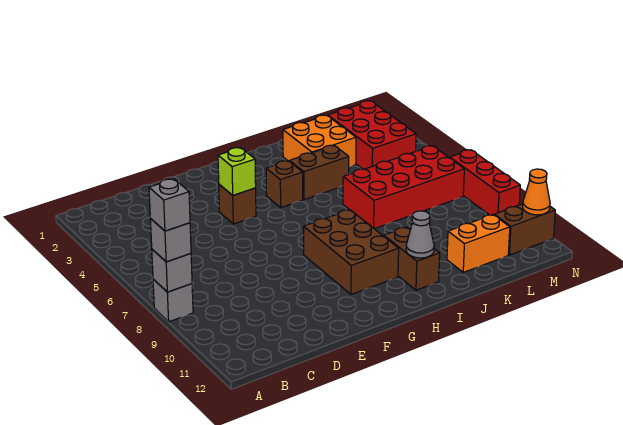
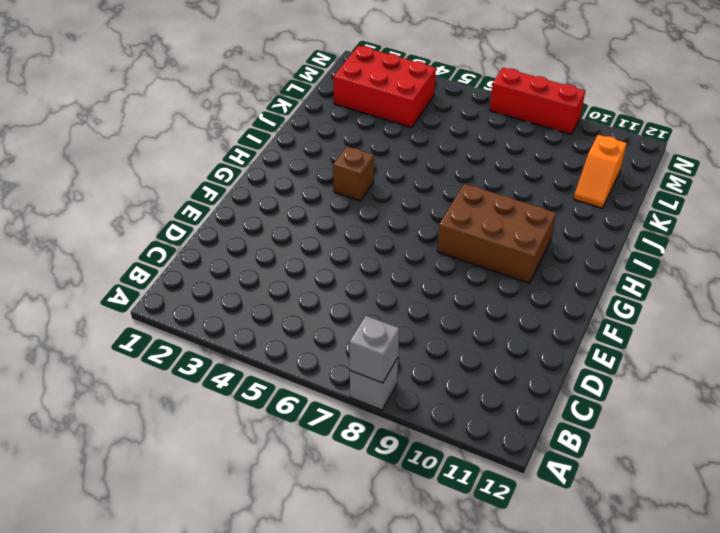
orange slope K11:L11 level 1 top L -> orange brick K11:L11 level 1
none -> brown brick F4 level 1
none -> brown brick I4:J4 level 1
none -> brown brick I10:I11 level 1

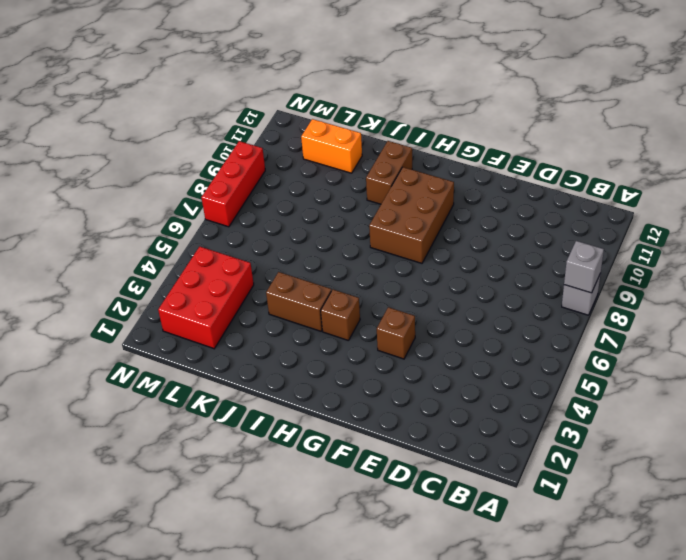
none -> orange brick J2:K3 level 1
none -> red brick J6:M7 level 1
none -> brown brick M11:N11 level 1

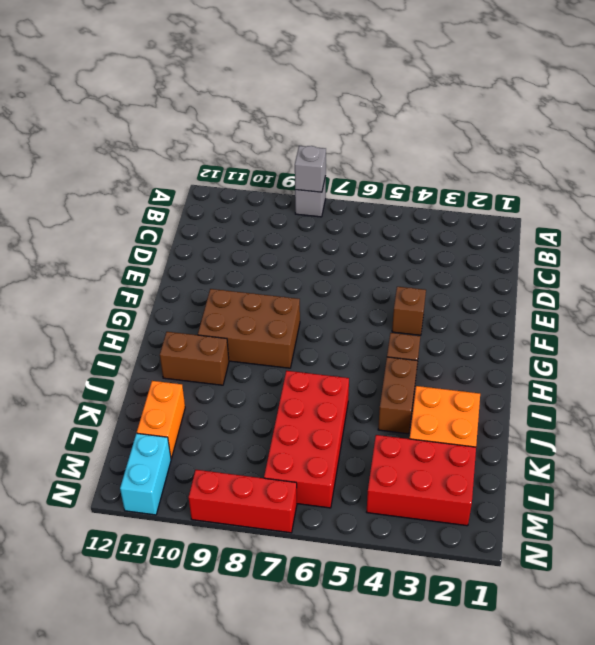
cyan brick M11:N11 level 1 -> brown brick M11:N11 level 1
none -> lime brick F4 level 2
none -> grey cone I11 level 2
none -> orange cone N11 level 2

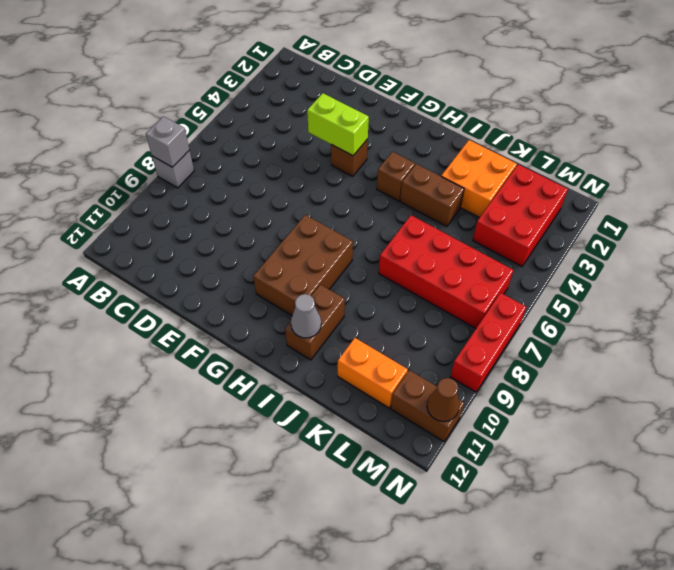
lime brick E4:F4 level 2 -> lime brick F4 level 2
brown cone N11 level 2 -> orange cone N11 level 2
none -> grey brick A8 level 3
none -> grey brick A8 level 4

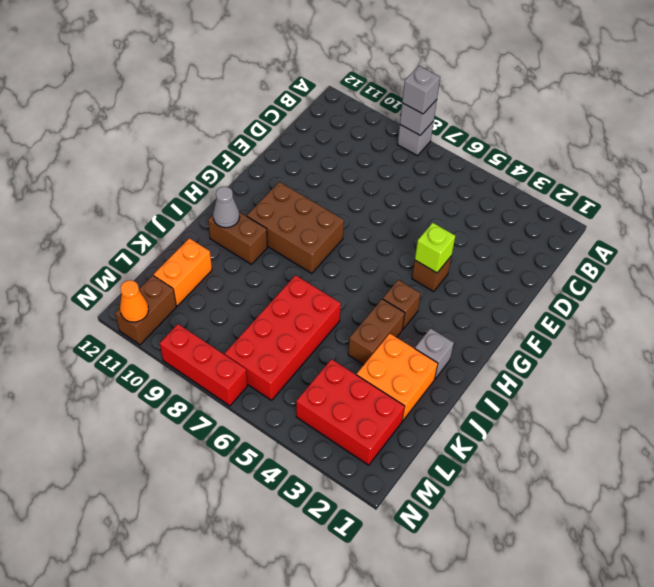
grey brick I2 level 1 -> grey brick A8 level 4

